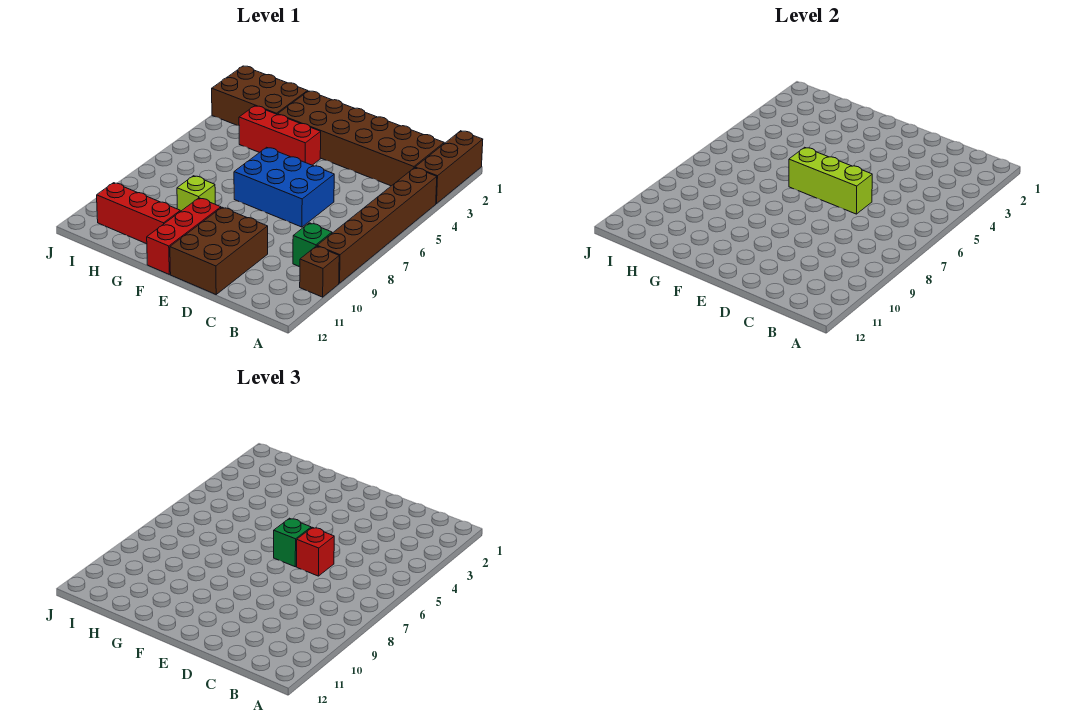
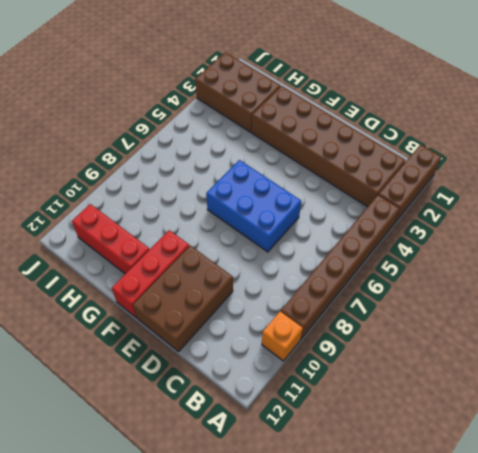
orange brick A10 level 1 -> brown brick A10 level 1
none -> green brick B9 level 1
none -> red brick F4:H4 level 1
none -> lime brick G9 level 1

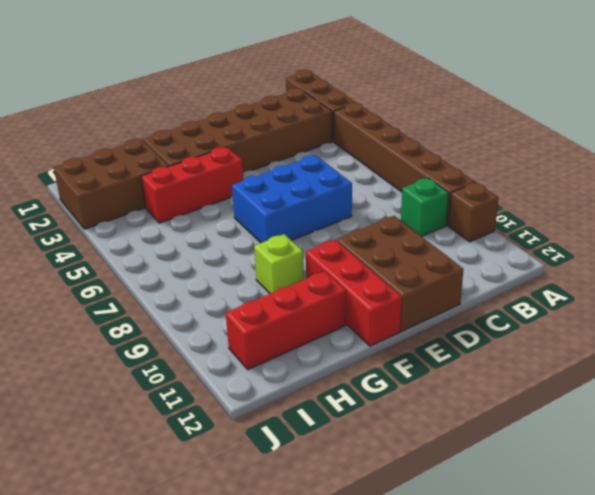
none -> lime brick D6:F6 level 2
none -> red brick D6 level 3
none -> green brick E6 level 3

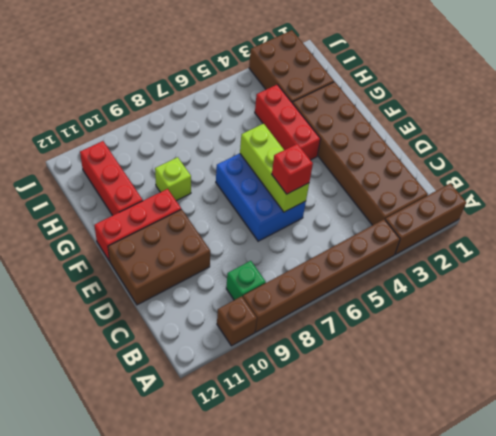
none -> green brick E6 level 3

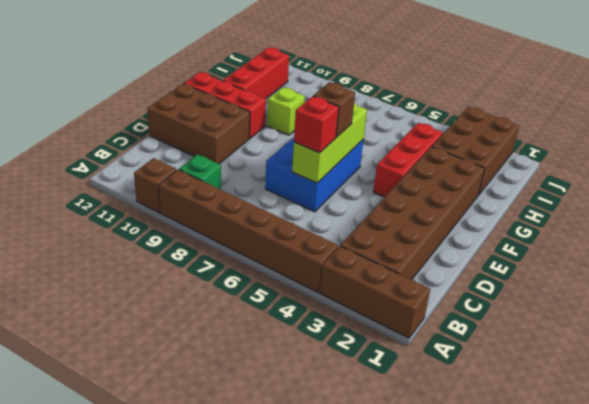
brown brick E6 level 3 -> green brick E6 level 3

